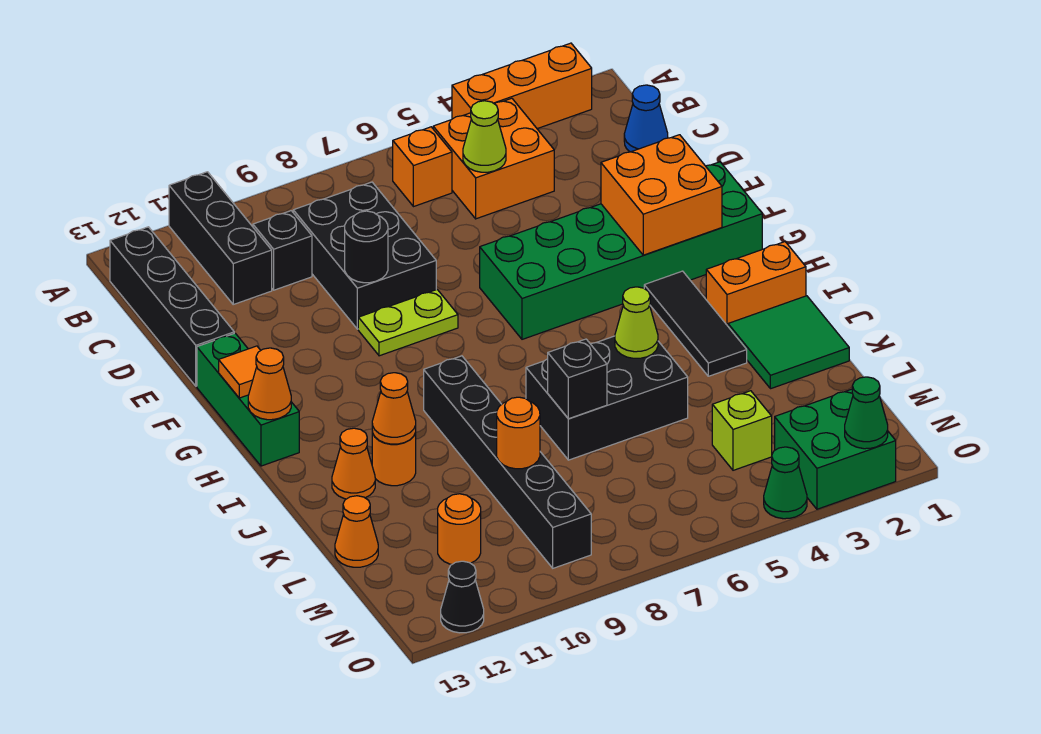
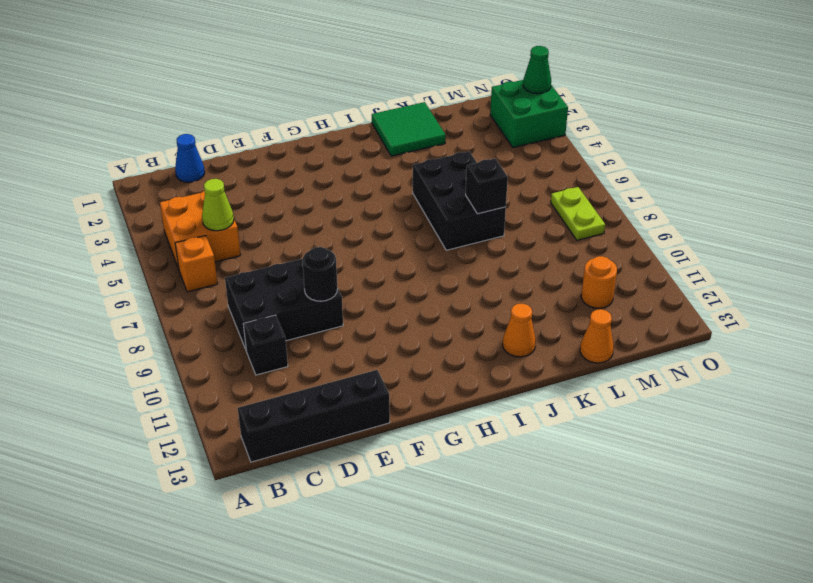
lime plate N7:N8 level 1 -> lime plate F8:F9 level 1
none -> orange brick A2:A4 level 1
none -> black brick A11:C11 level 1
none -> green brick F1:G6 level 1
none -> green brick F13:H13 level 1

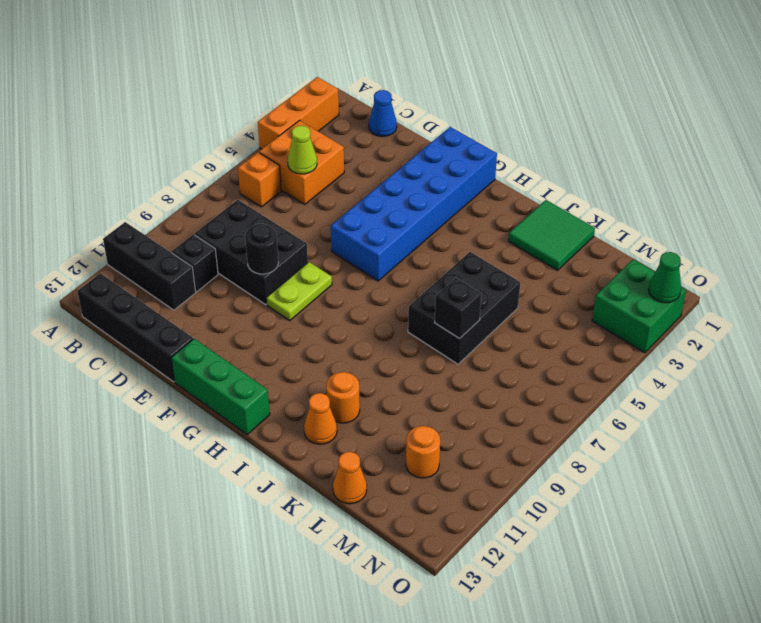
blue brick F1:G6 level 1 -> green brick F1:G6 level 1
none -> black tile H3:J3 level 1
none -> orange brick I1:I2 level 1
none -> black brick I9:N9 level 1
none -> lime brick M4 level 1

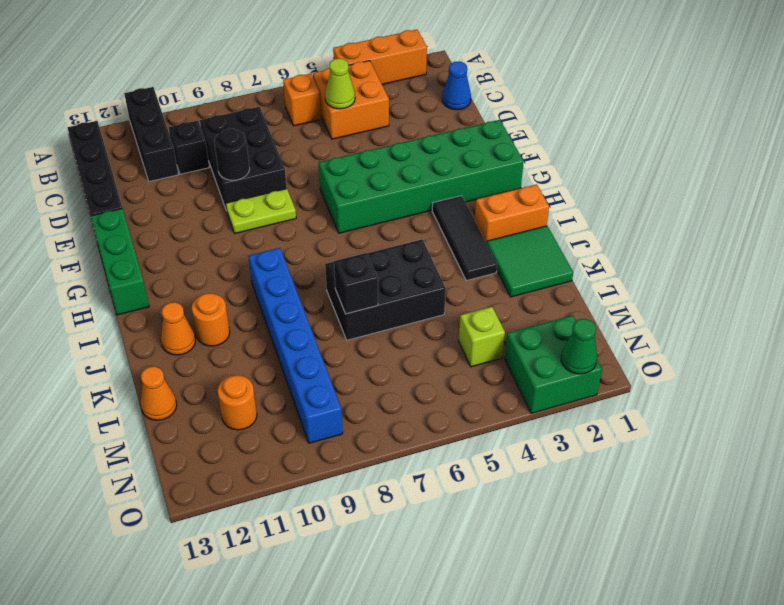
blue brick I9:N9 level 1 -> black brick I9:N9 level 1
none -> green cone O4 level 1
none -> black cone O12 level 1
none -> orange brick F2:G3 level 2
none -> orange tile G13 level 2

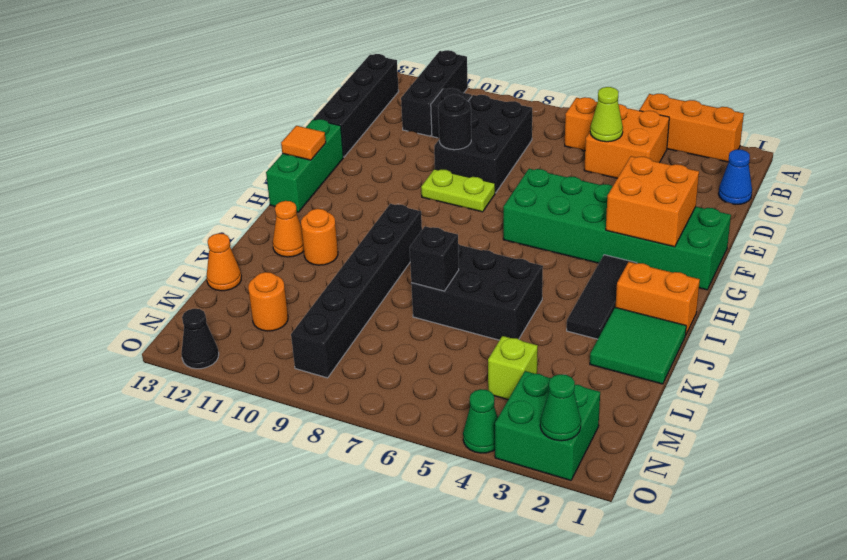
none -> orange cone H13 level 2
none -> lime cone J5 level 2
none -> orange cone J11 level 2
none -> orange round brick L9 level 2

